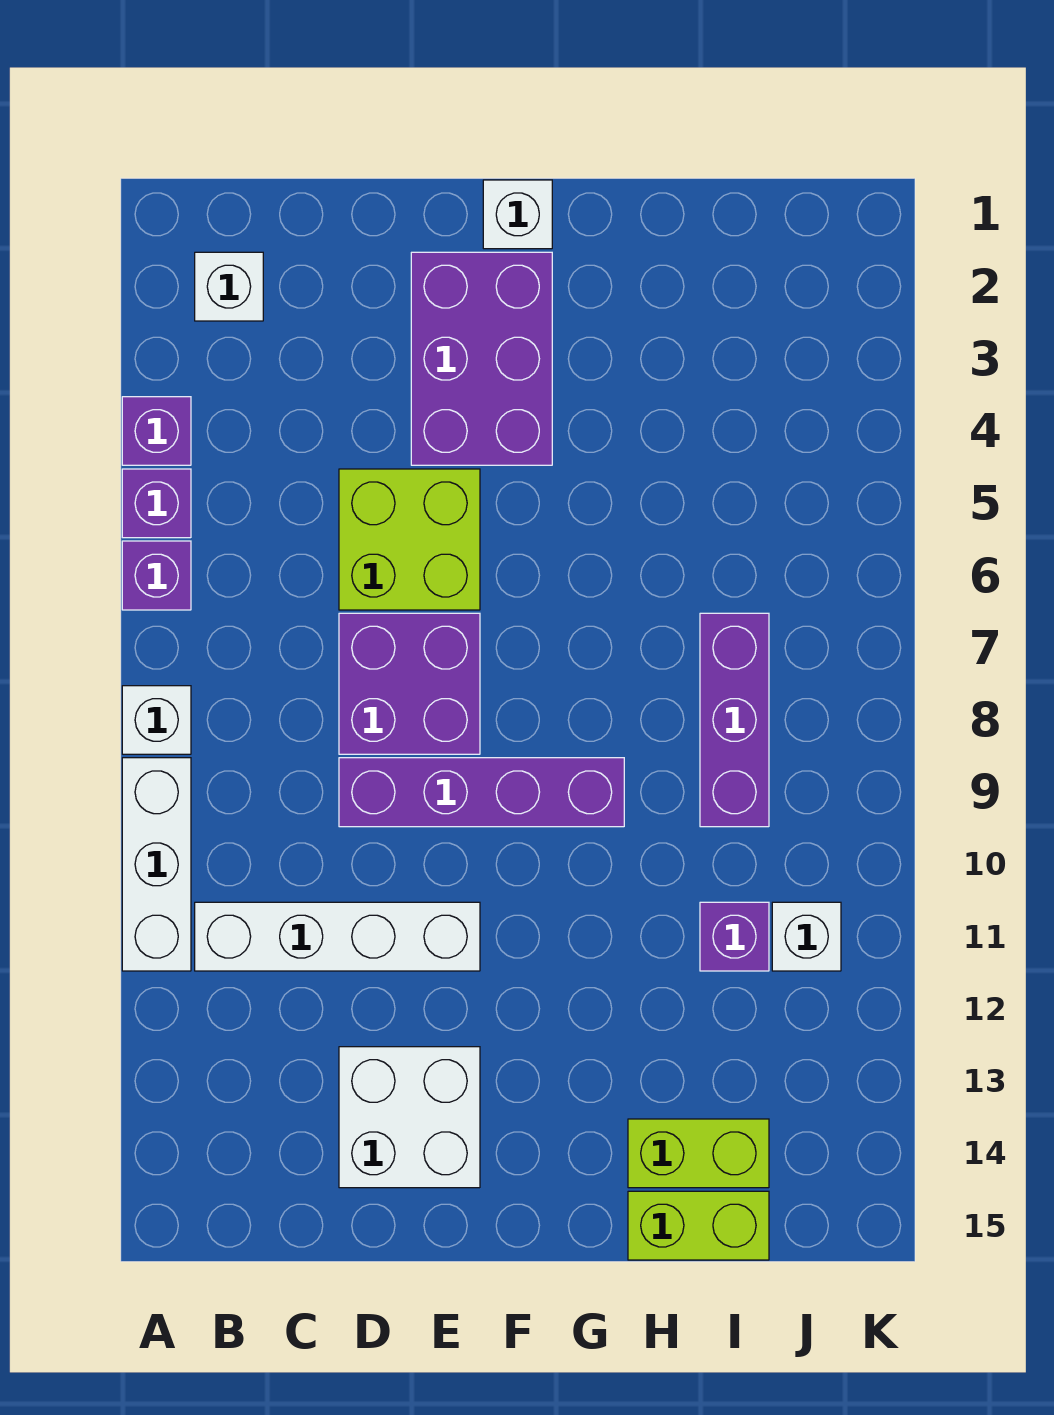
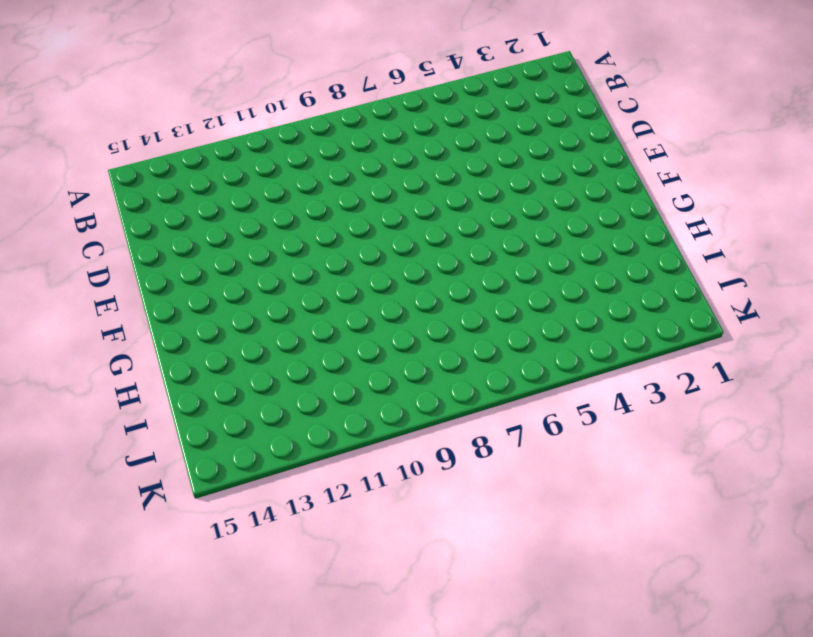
none -> purple brick A4 level 1
none -> purple brick A5 level 1
none -> purple brick A6 level 1

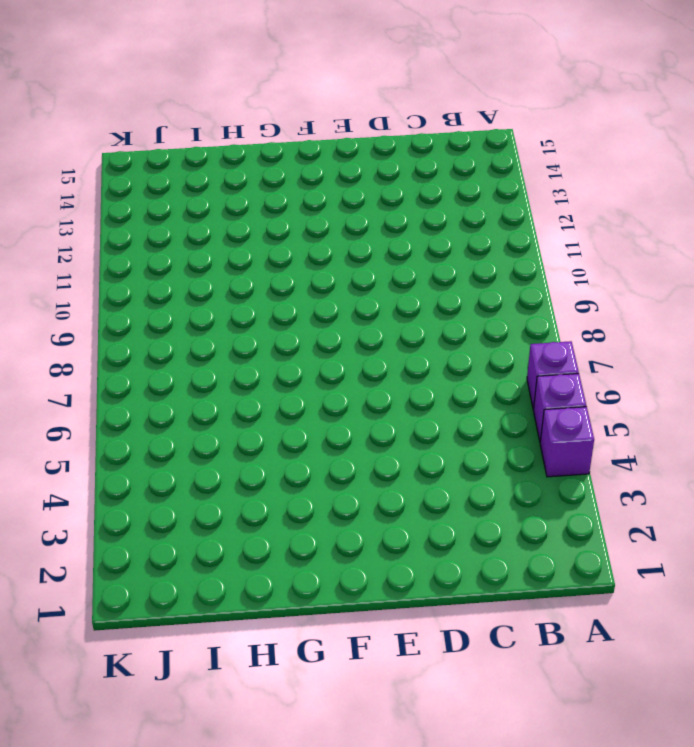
none -> white brick A8 level 1
none -> white brick A9:A11 level 1
none -> white brick B2 level 1

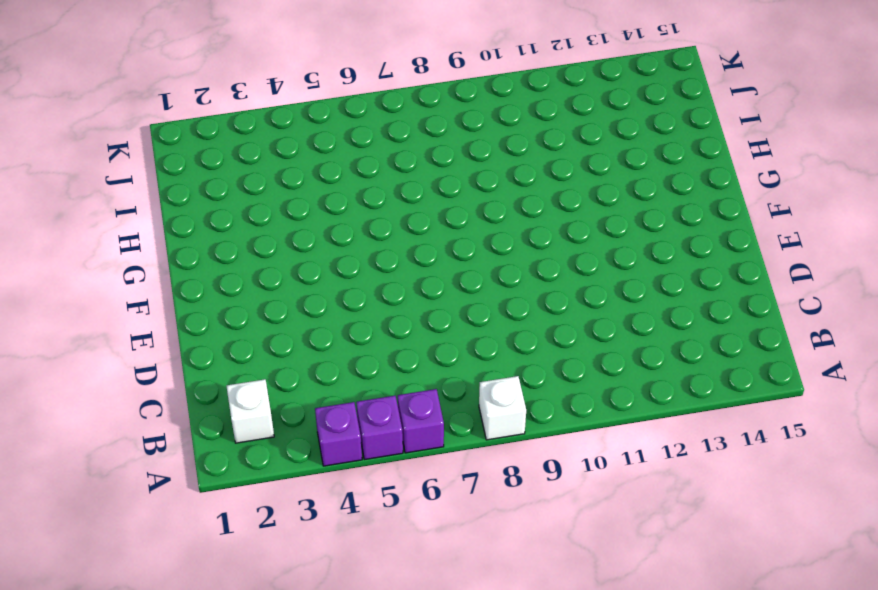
none -> white brick A9:A11 level 1
none -> white brick B11:E11 level 1
none -> lime brick D5:E6 level 1

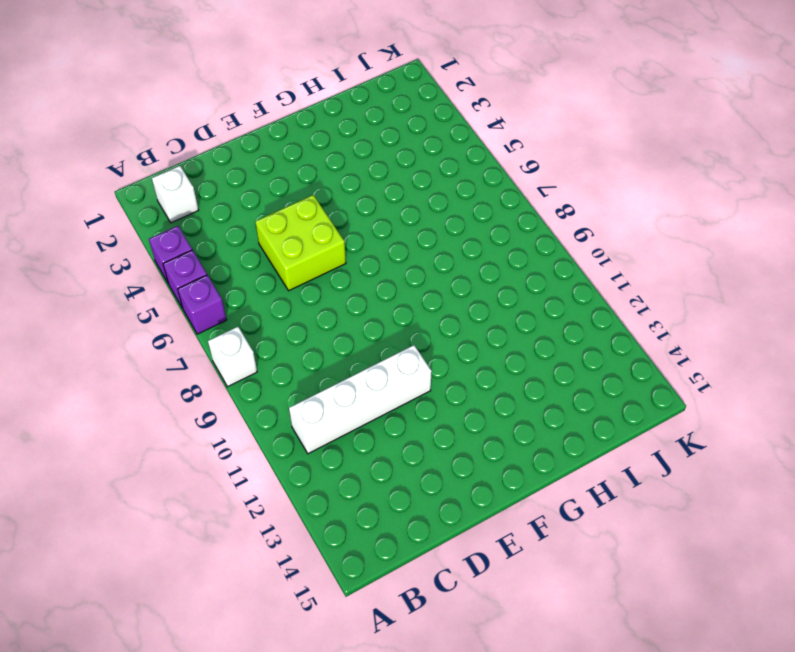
none -> white brick A9:A11 level 1
none -> purple brick D7:E8 level 1
none -> purple brick D9:G9 level 1

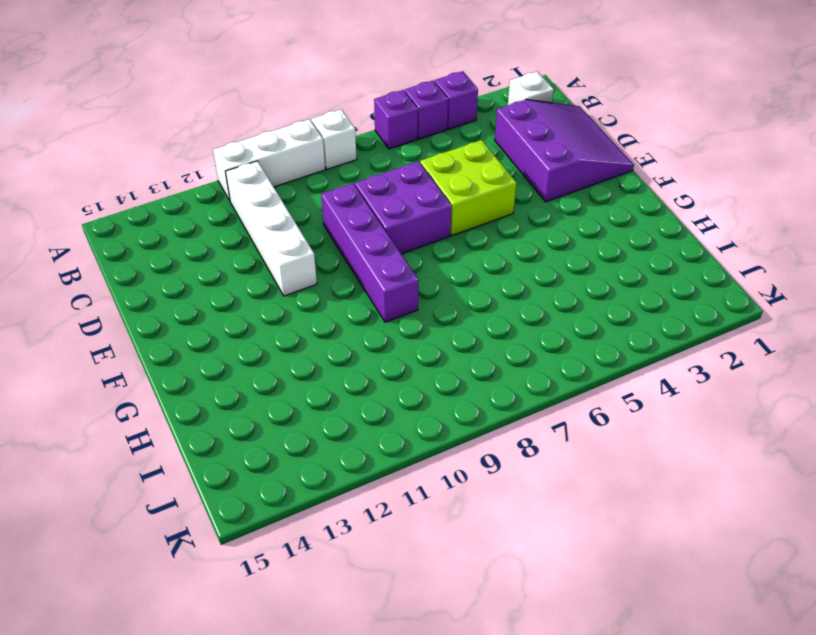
purple slope C1:E3 level 1 top 3 -> purple brick E2:F4 level 1
none -> white brick D13:E14 level 1
none -> white brick F1 level 1
none -> lime brick H14:I14 level 1

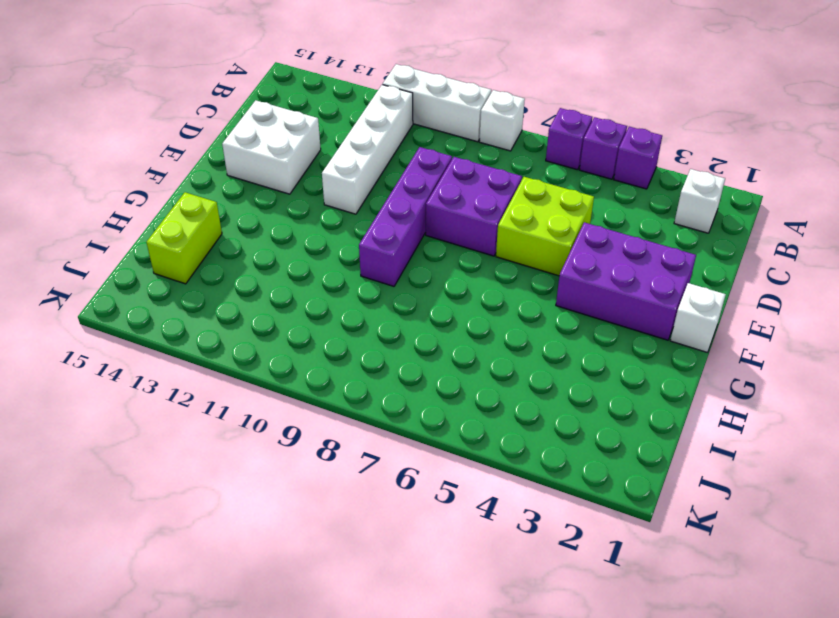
none -> lime brick H15:I15 level 1
none -> purple brick I7:I9 level 1
none -> purple brick I11 level 1

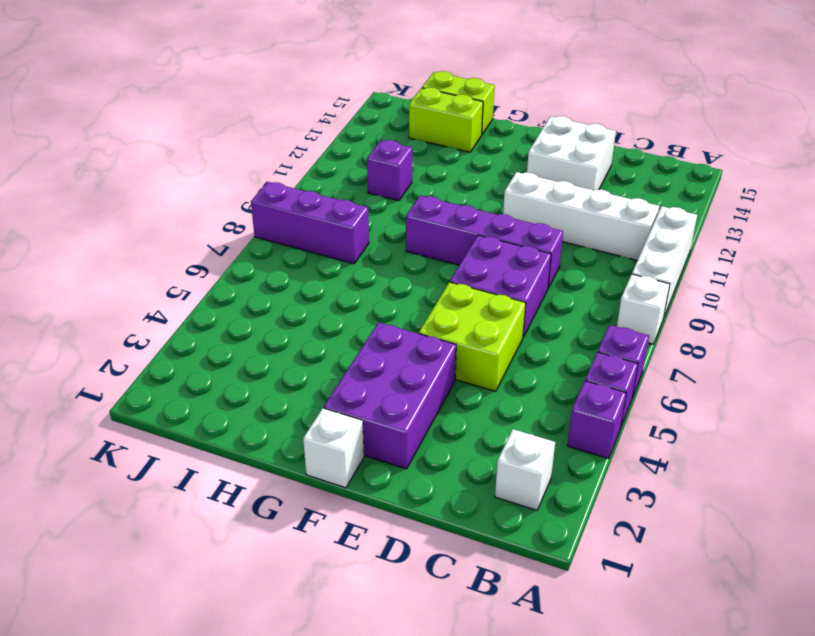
purple brick I8:K8 level 1 -> purple brick I7:I9 level 1
none -> white brick J11 level 1

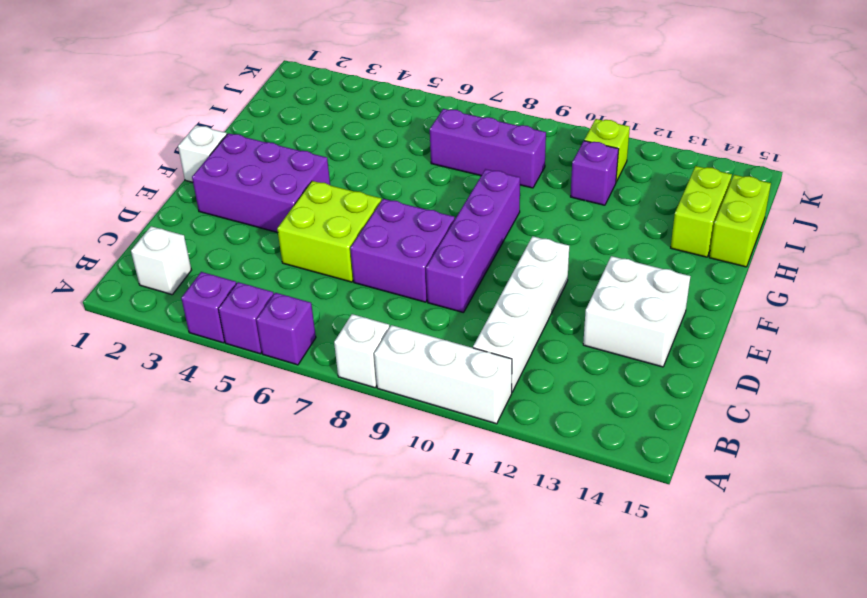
lime brick J11 level 1 -> white brick J11 level 1

